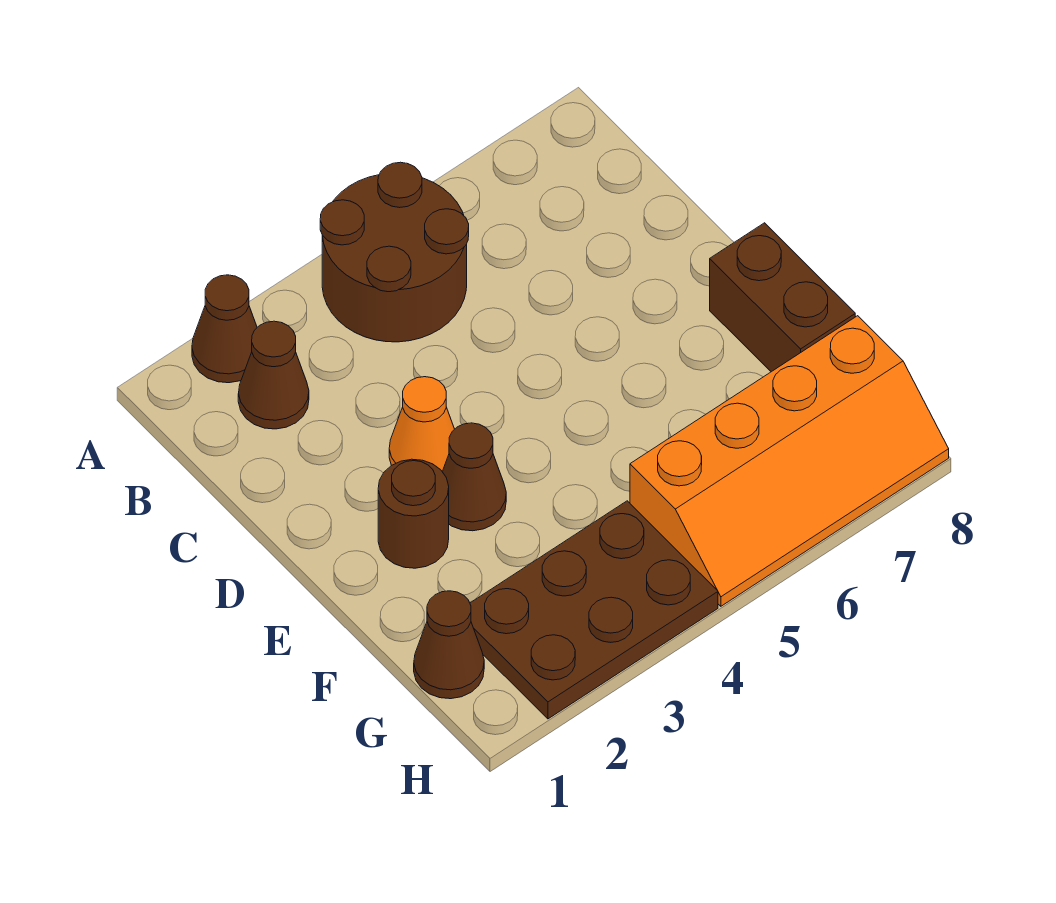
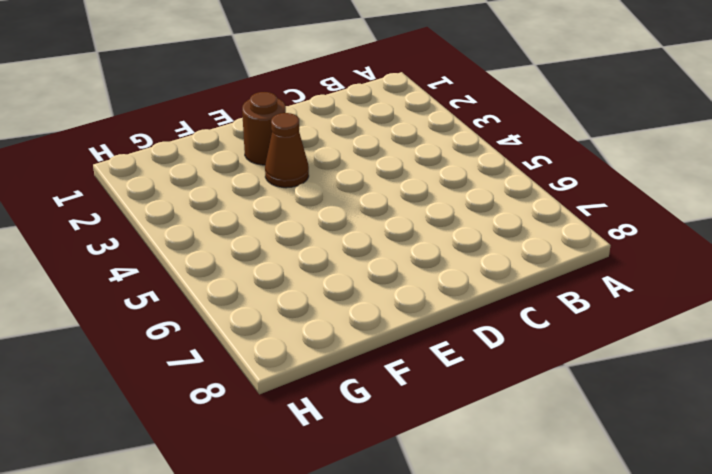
none -> brown cone A2 level 1
none -> brown round brick A4:B5 level 1

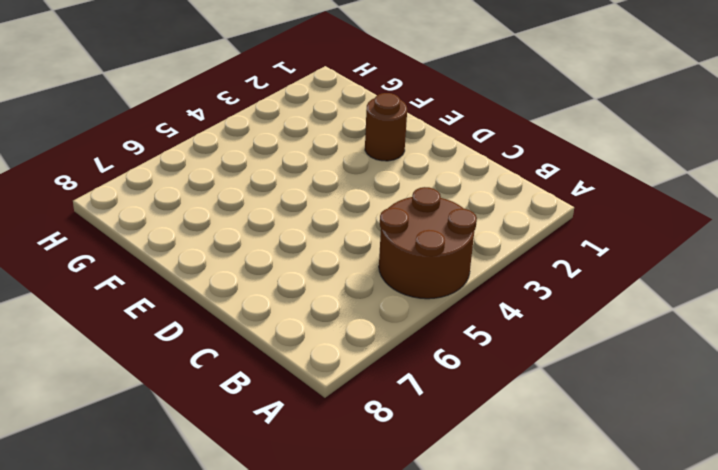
none -> brown cone A2 level 1
none -> brown cone B2 level 1

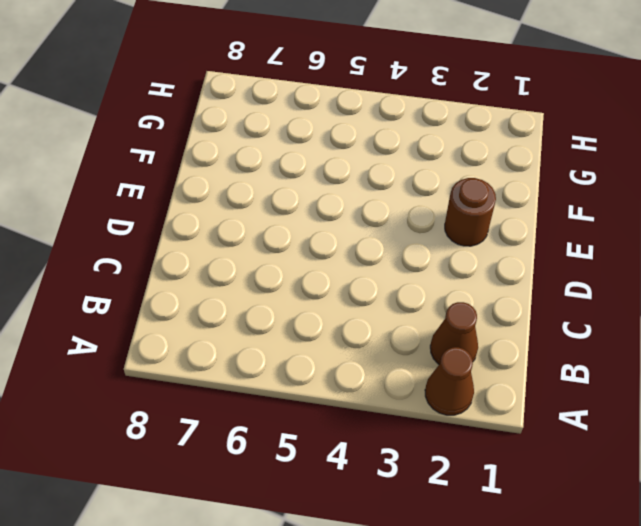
none -> brown round brick A4:B5 level 1
none -> orange cone D3 level 1

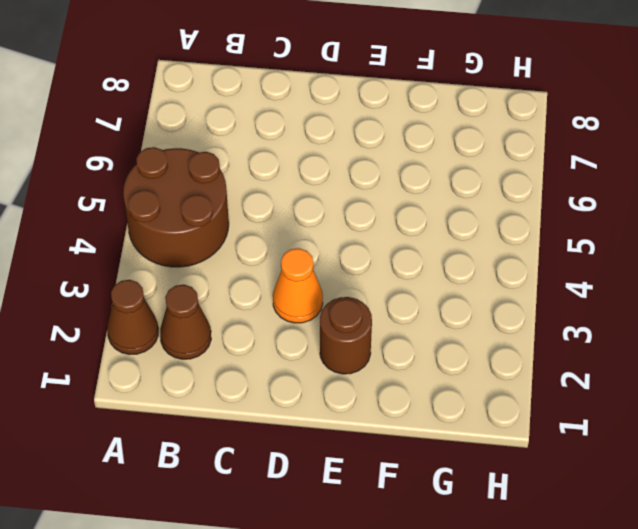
none -> brown cone E3 level 1
none -> brown brick E8:F8 level 1

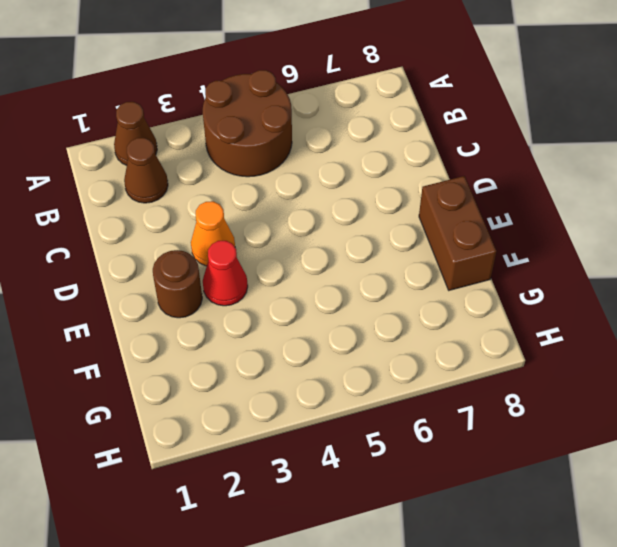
red cone E3 level 1 -> brown cone E3 level 1
none -> brown cone G1 level 1
none -> brown plate G2:H4 level 1

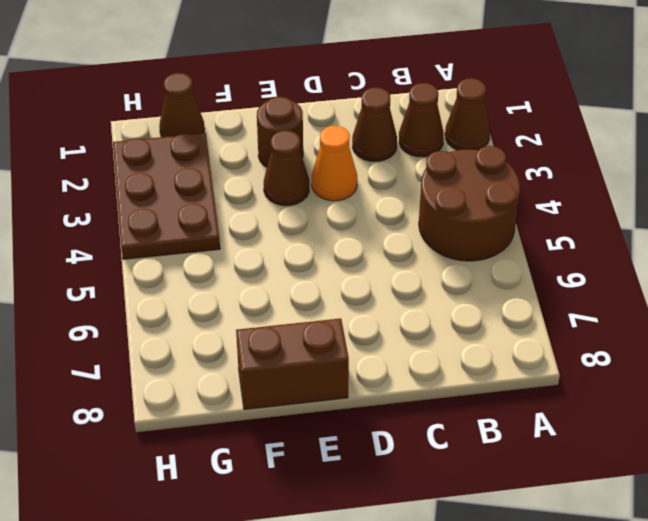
brown cone C2 level 1 -> none
none -> orange slope G5:H8 level 1 top G

